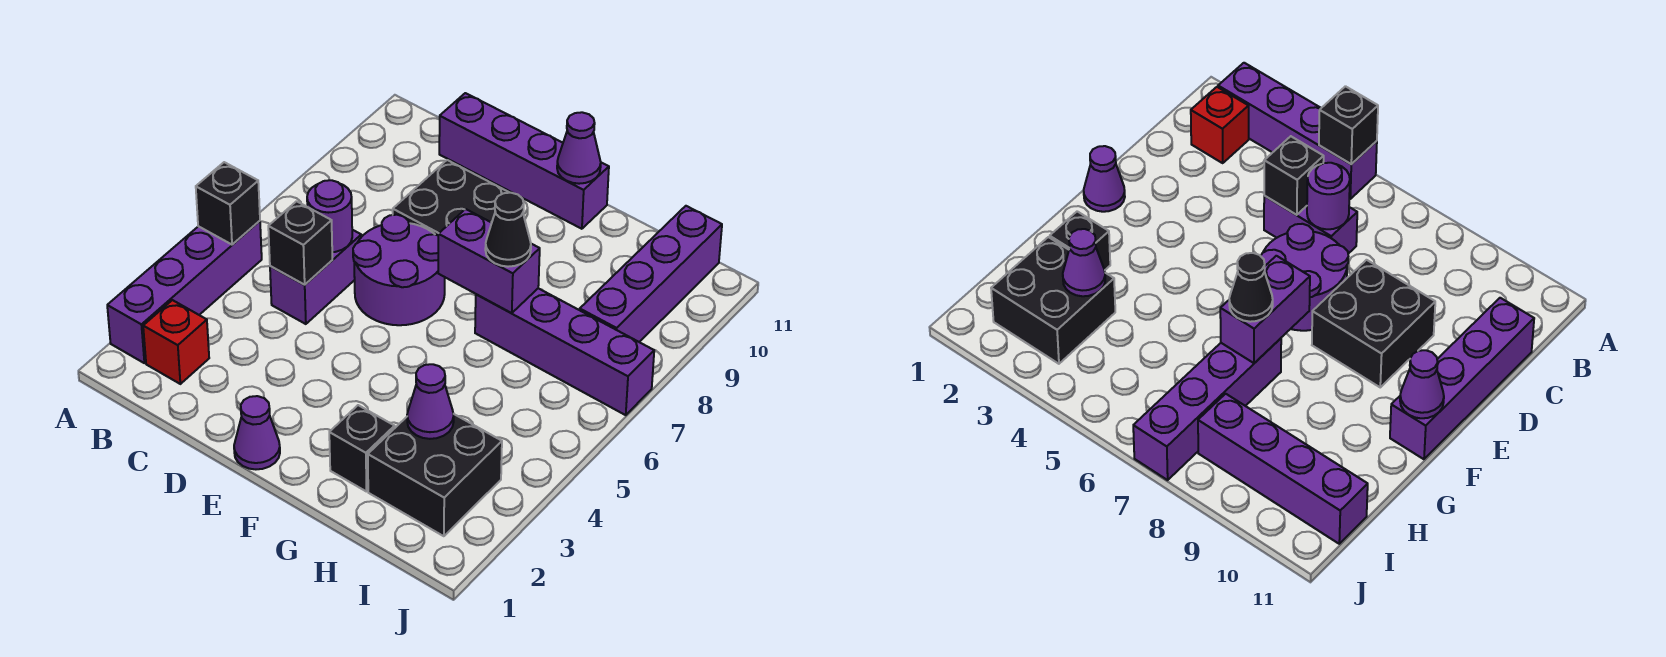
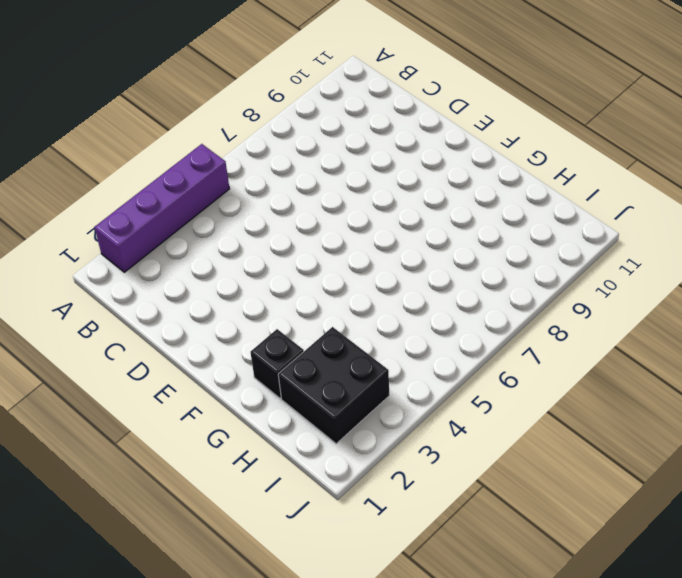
none -> red brick B2 level 1
none -> purple brick C5:C6 level 1
none -> purple brick C11:F11 level 1

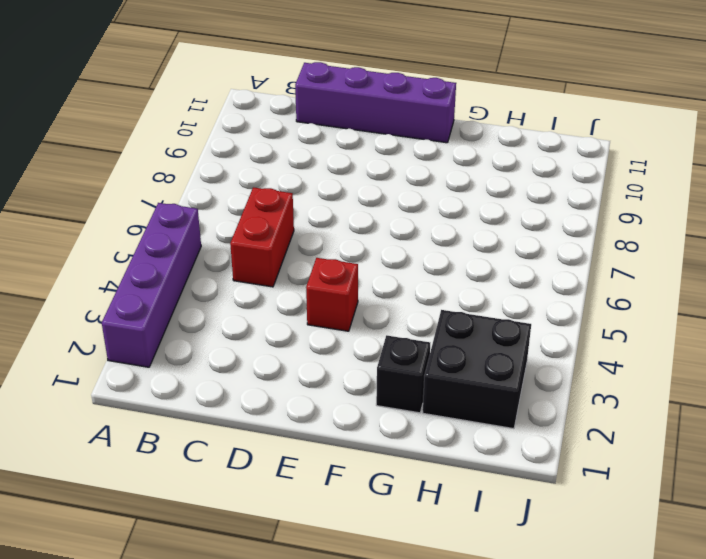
red brick C5:C6 level 1 -> purple brick C5:C6 level 1
red brick E4 level 1 -> red brick B2 level 1
none -> purple round brick D6:E7 level 1
none -> black brick D8:E9 level 1
none -> purple cone E1 level 1

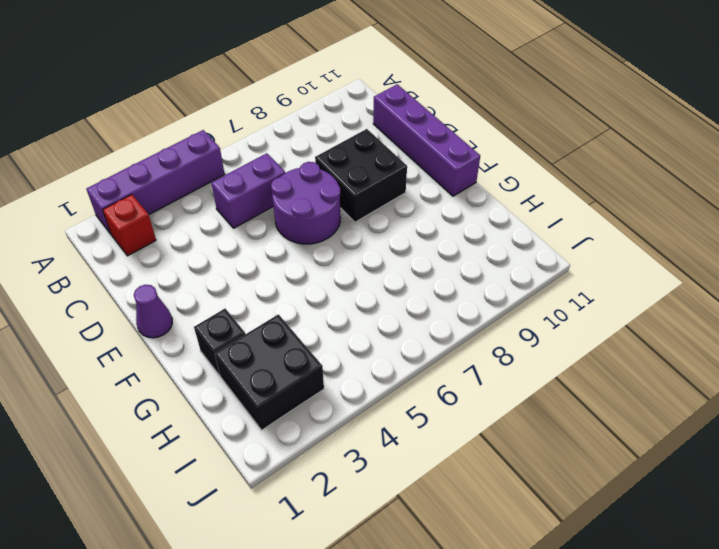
none -> purple brick G7:J7 level 1
none -> purple brick I8:I11 level 1
none -> black brick A5 level 2

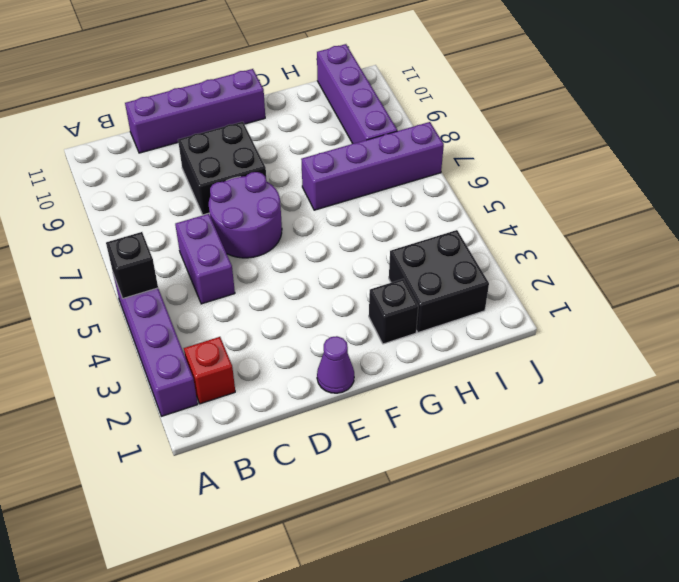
none -> black brick C5 level 2
none -> purple round brick C6 level 2
none -> purple brick F7:G7 level 2

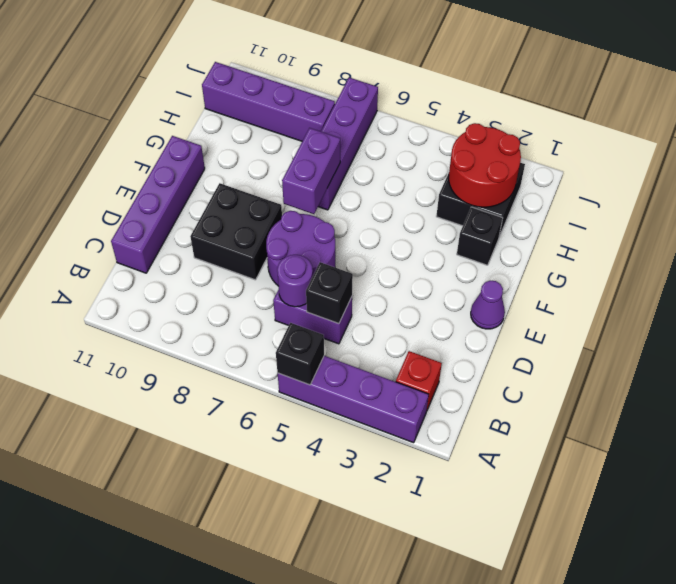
red round brick H2:I3 level 2 -> purple cone H3 level 2
none -> purple cone F11 level 2
none -> black cone G7 level 3

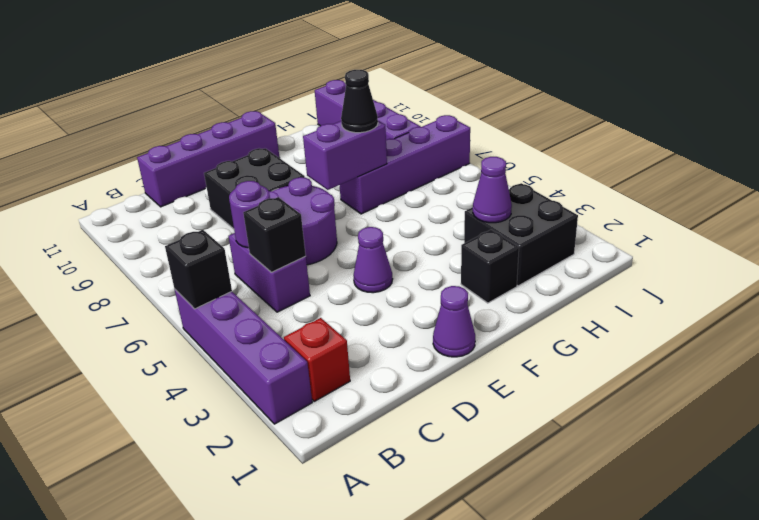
purple cone E4 level 1 -> purple cone F11 level 2

